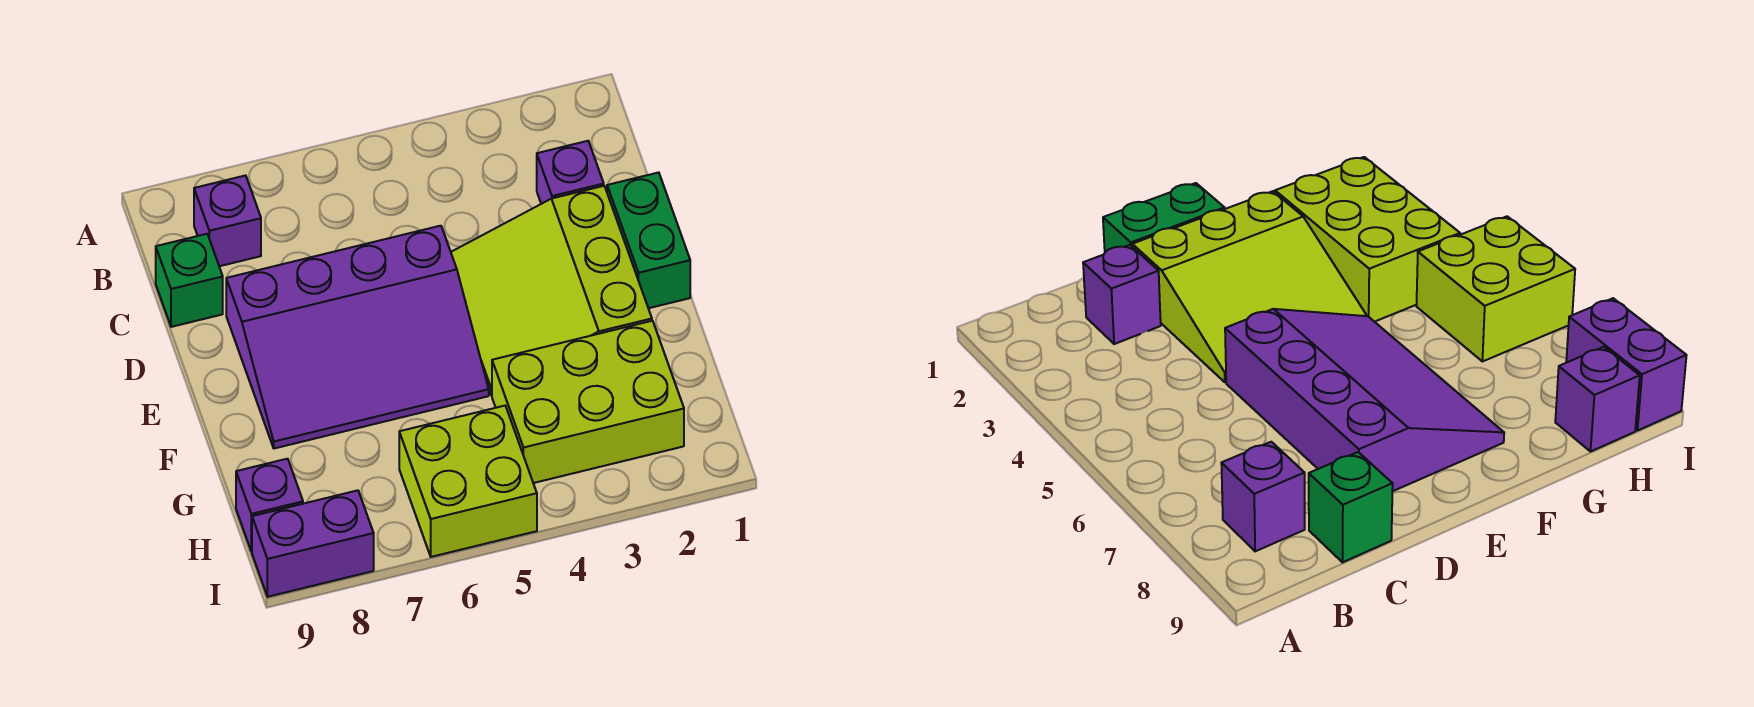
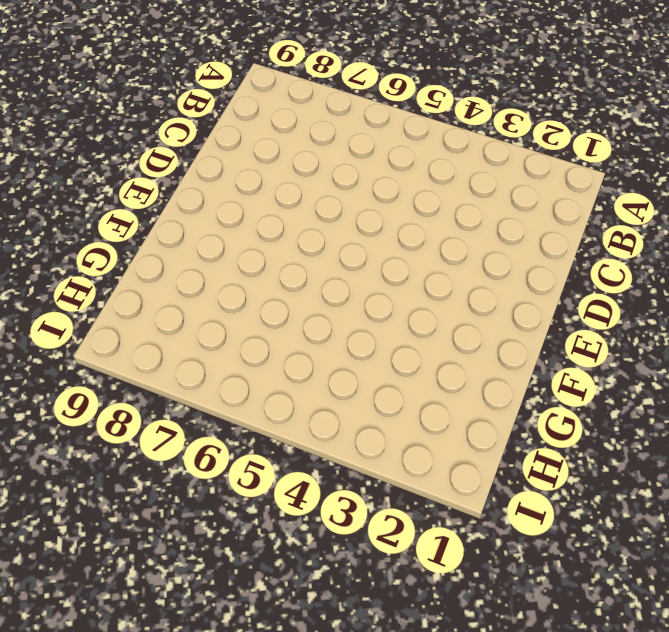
none -> purple brick B8 level 1
none -> purple brick C2 level 1

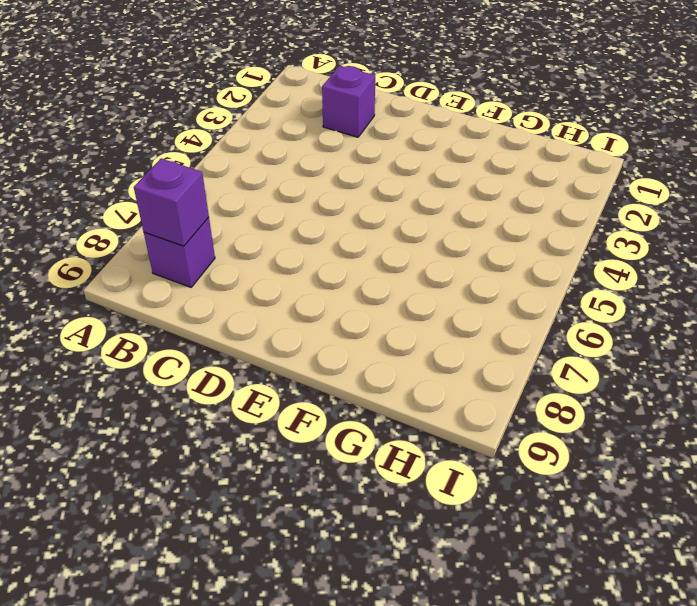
purple brick B8 level 2 -> purple brick H9 level 1
none -> green brick C9 level 1
none -> green brick D1:E1 level 1

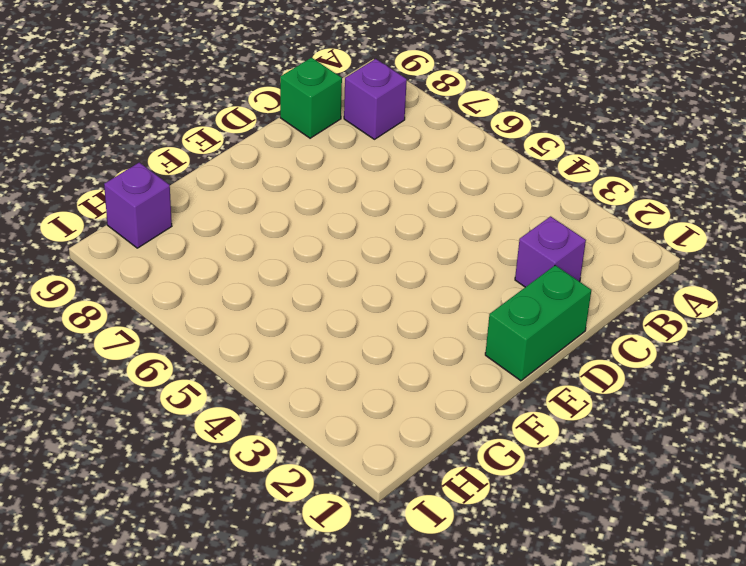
none -> lime slope D2:F4 level 1 top 2
none -> purple slope D5:F8 level 1 top D

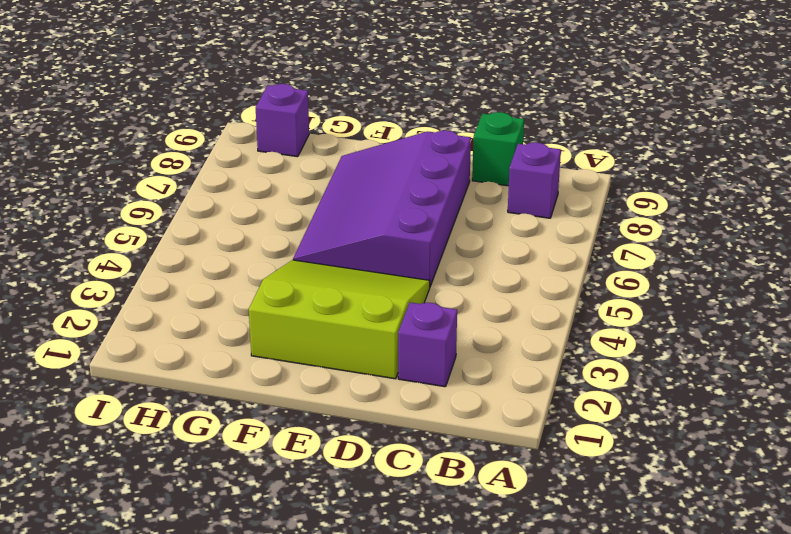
none -> green brick D1:E1 level 1
none -> lime brick G2:H4 level 1

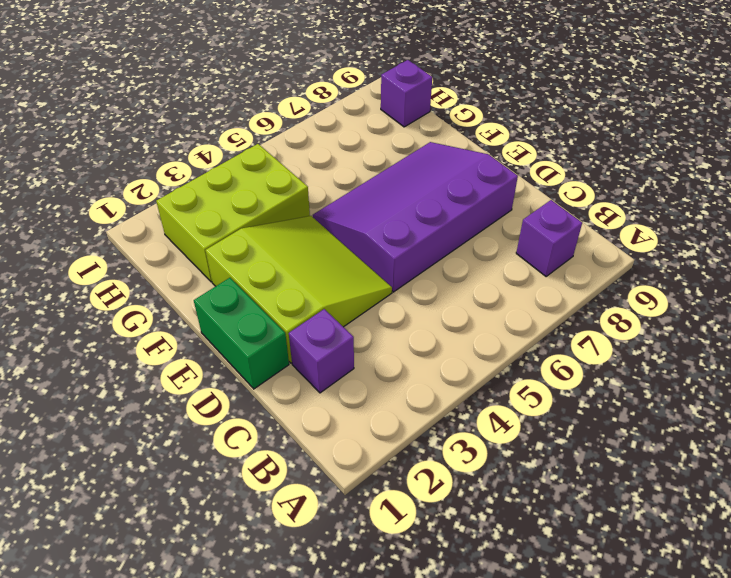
none -> green brick C9 level 1
none -> lime brick H5:I6 level 1

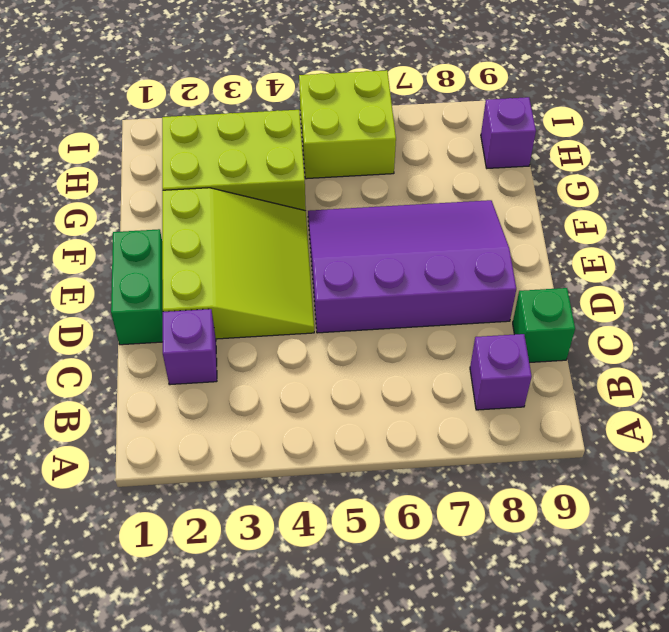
none -> purple brick I8:I9 level 1

